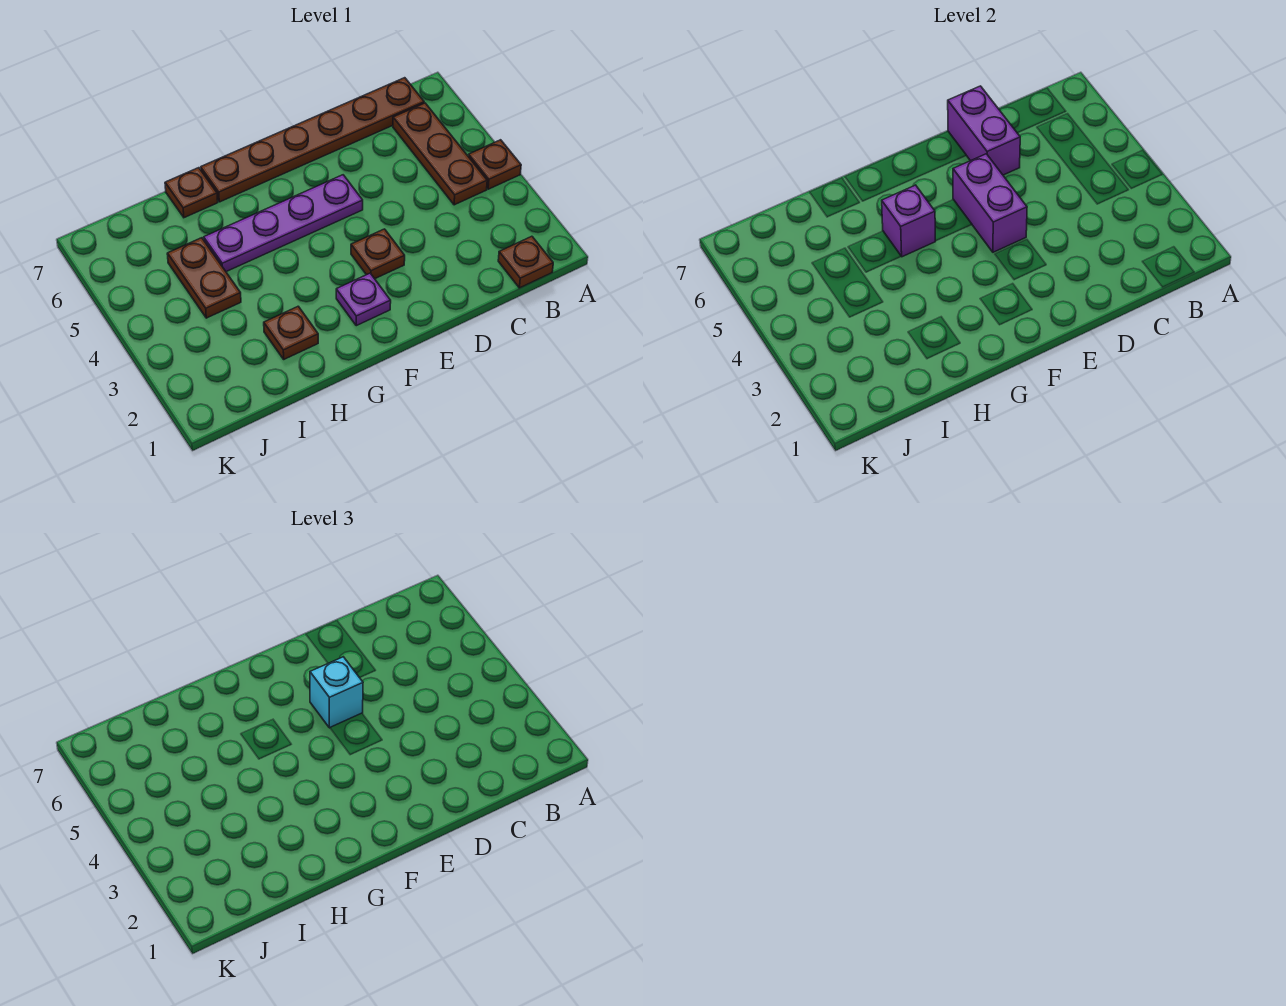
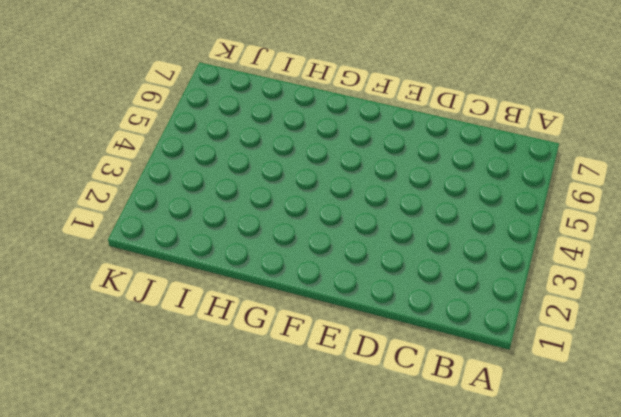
none -> brown plate A4 level 1
none -> brown plate B1 level 1
none -> brown plate B4:B6 level 1

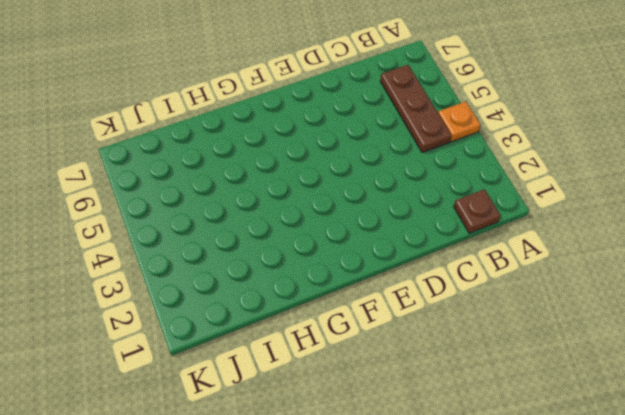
orange plate A4 level 1 -> brown plate A4 level 1
none -> brown plate B7:G7 level 1
none -> brown plate E3 level 1
none -> purple plate E5:H5 level 1

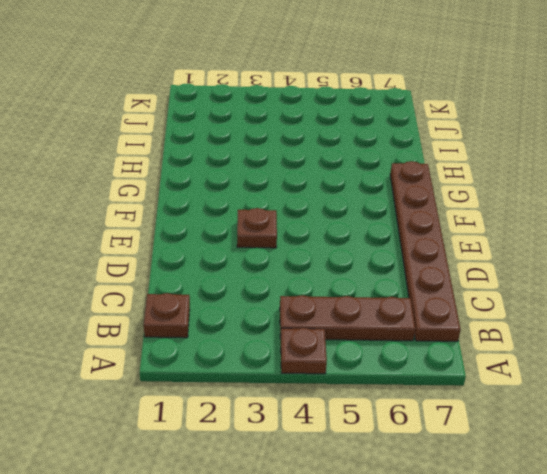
none -> purple plate E5:H5 level 1
none -> purple plate F2 level 1
none -> brown plate H2 level 1

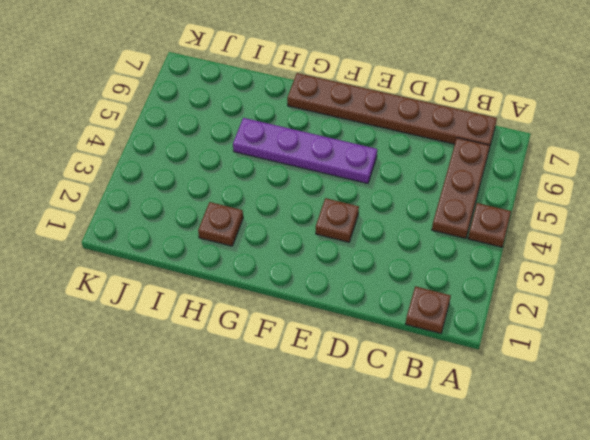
none -> purple plate F2 level 1
none -> brown plate H7 level 1
none -> brown plate I4:I5 level 1

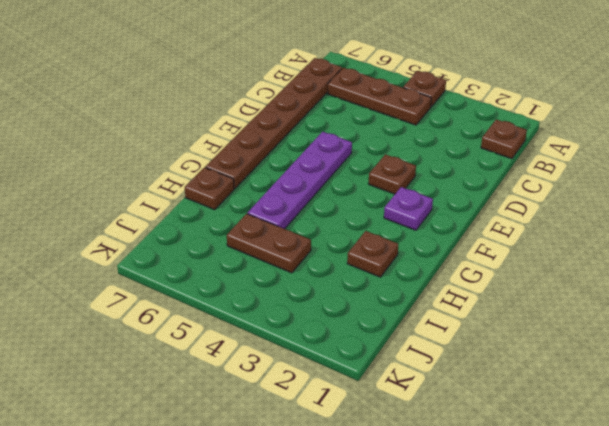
none -> purple brick D6:D7 level 2
none -> purple brick E4:E5 level 2
none -> purple brick G5 level 2

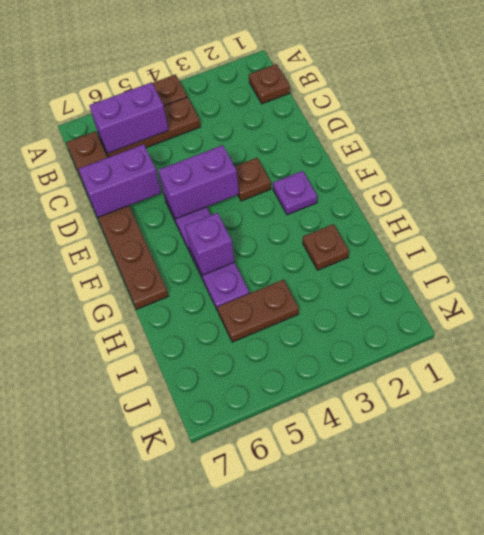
purple brick B5:B6 level 2 -> none
none -> brown plate H7 level 1
none -> cyan brick E5 level 3

